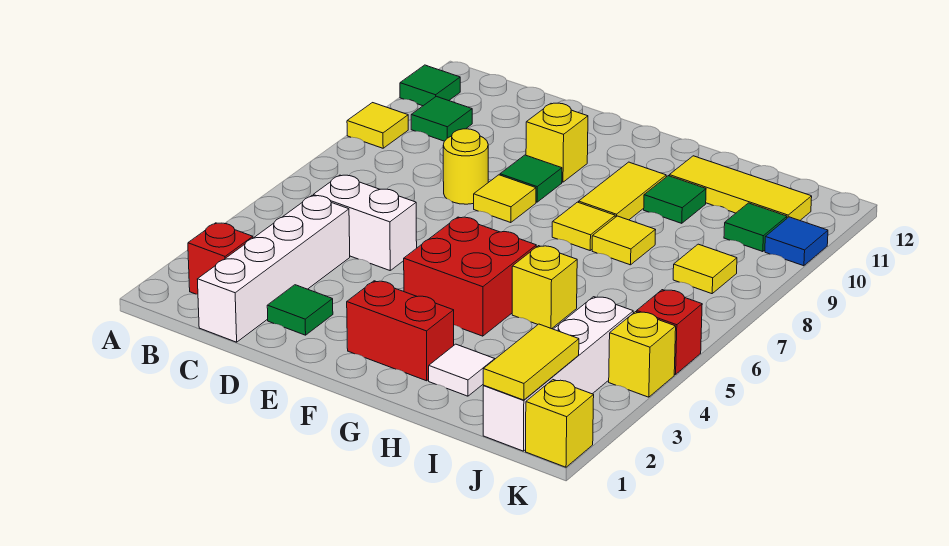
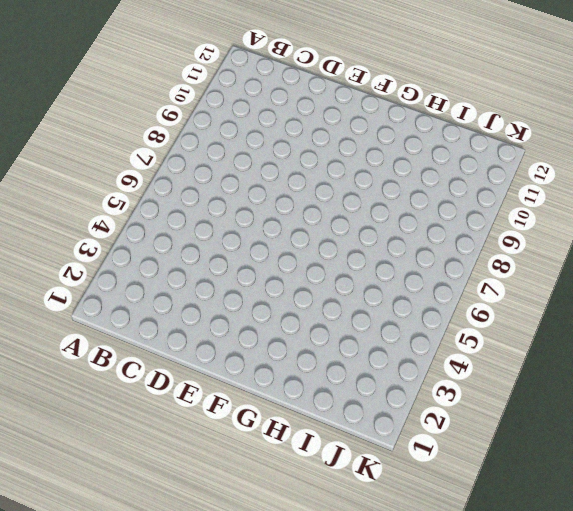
none -> yellow tile A9 level 1
none -> green tile A11 level 1
none -> red brick B2 level 1

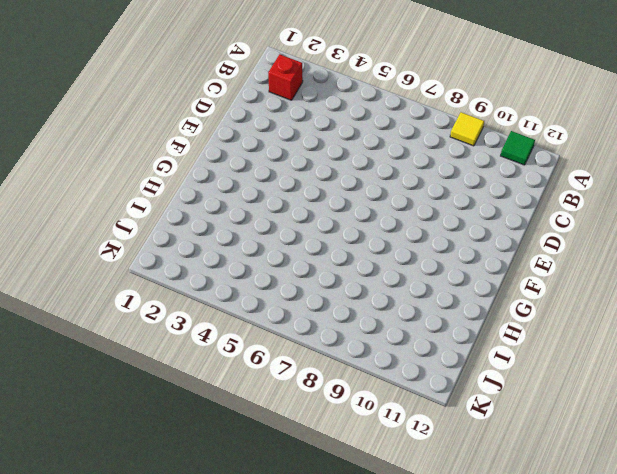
none -> green tile B10 level 1
none -> white brick C1:C4 level 1
none -> white brick C5:D5 level 1

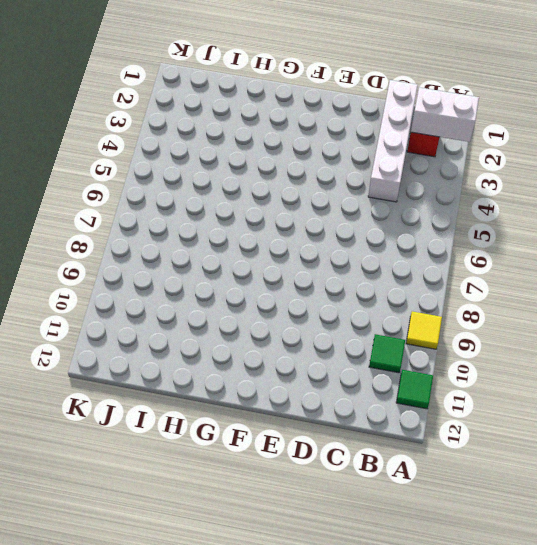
white brick A2:B2 level 2 -> white brick C5:D5 level 1
none -> green tile D2 level 1
none -> yellow round brick D8 level 1
none -> yellow tile E8 level 1

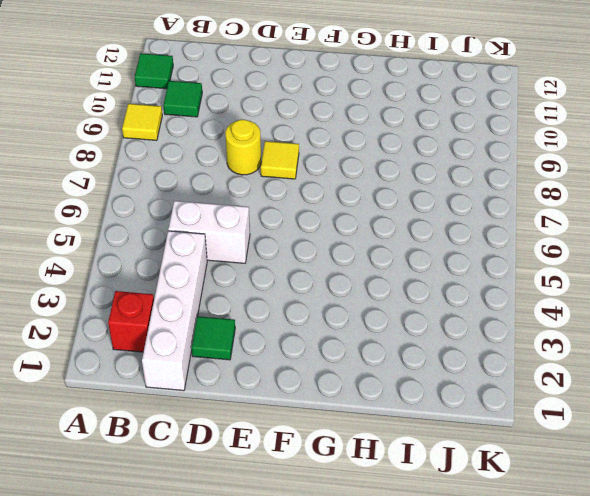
none -> green tile E9 level 1
none -> yellow brick E10 level 1
none -> red brick F2:G2 level 1

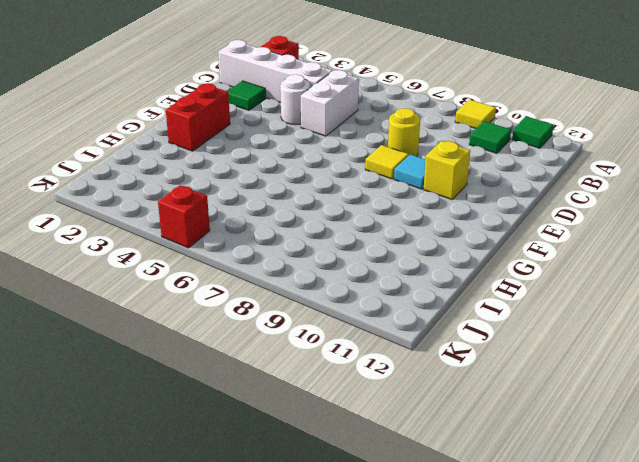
white round brick D4 level 1 -> none
cyan tile E9 level 1 -> green tile E9 level 1
none -> red brick F4:G5 level 1
none -> yellow tile G8 level 1
none -> yellow tile G9:G10 level 1

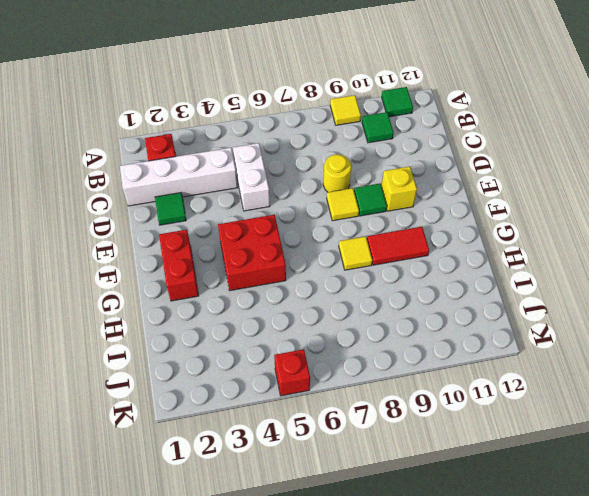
red tile G9:G10 level 1 -> yellow tile G9:G10 level 1
none -> white tile H2 level 1
none -> yellow brick H5 level 1
none -> yellow tile H8 level 1

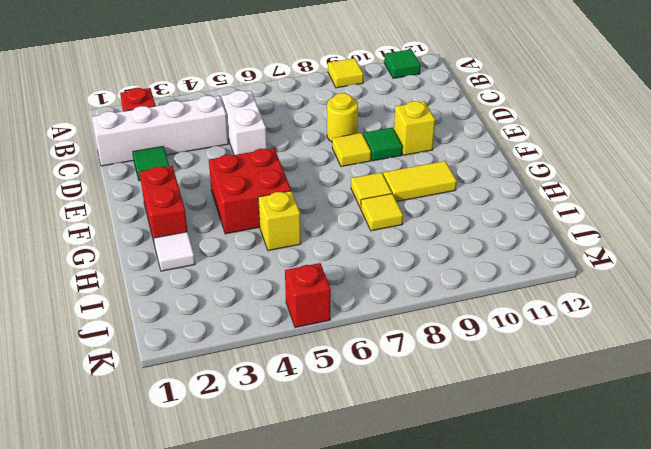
none -> green tile B10 level 1
none -> green tile H10 level 1
none -> yellow tile H11:J11 level 1

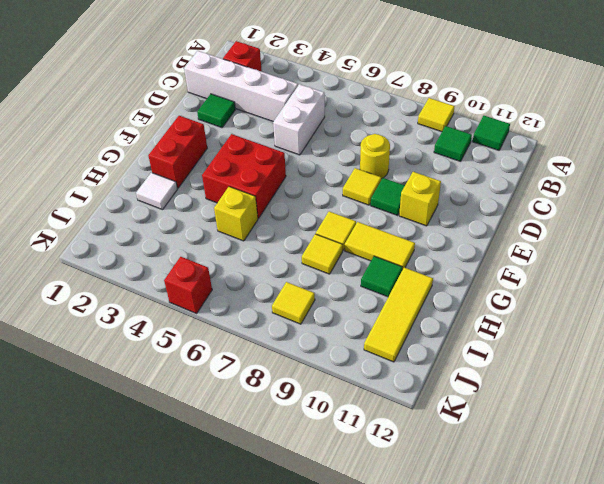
none -> white brick J1:J4 level 1
none -> green tile J10 level 1
none -> yellow brick K1 level 1

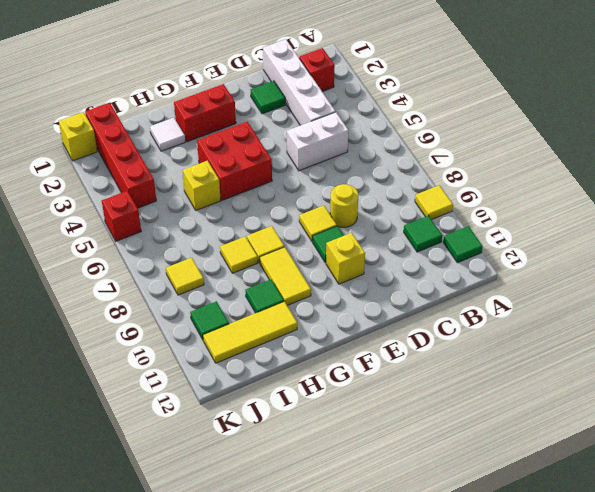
red brick J1:J4 level 1 -> white brick J1:J4 level 1
none -> yellow brick K4 level 1
none -> blue tile K10 level 1
none -> yellow tile J1:J2 level 2

